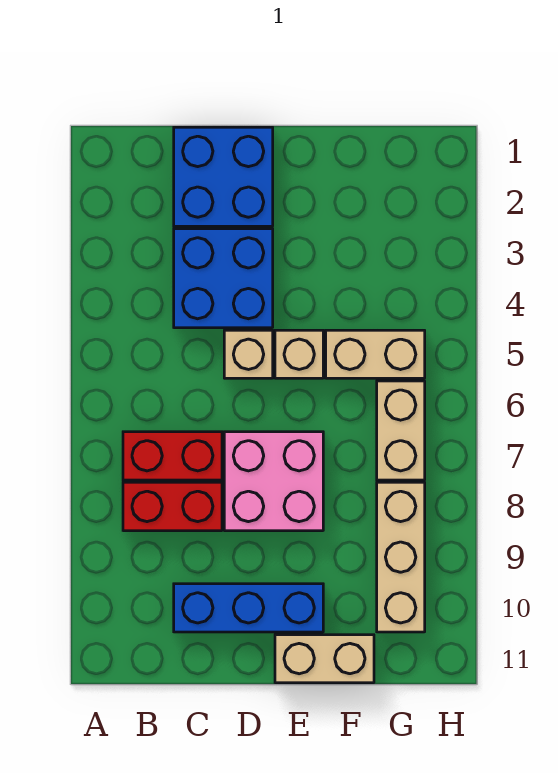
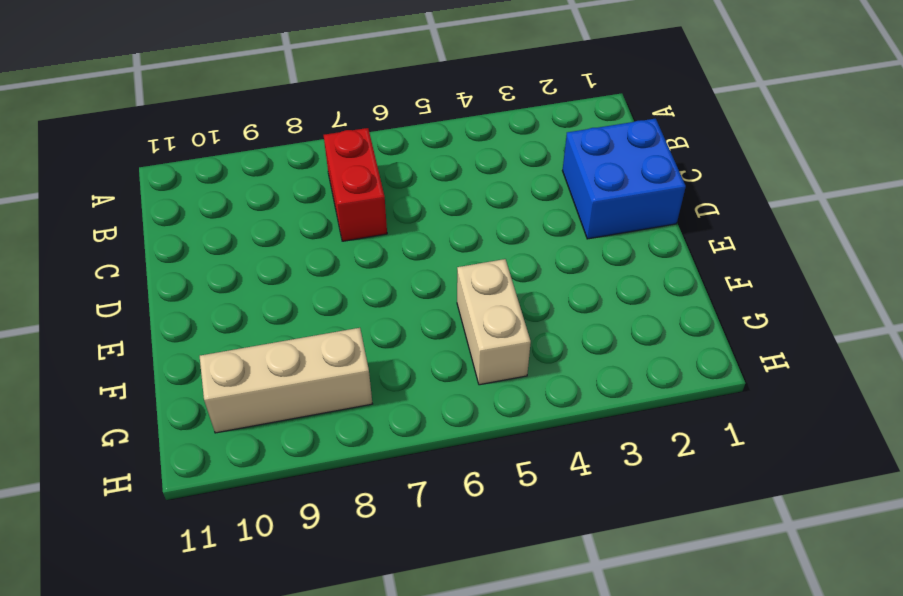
none -> red brick B8:C8 level 1
none -> blue brick C3:D4 level 1
none -> blue brick C10:E10 level 1

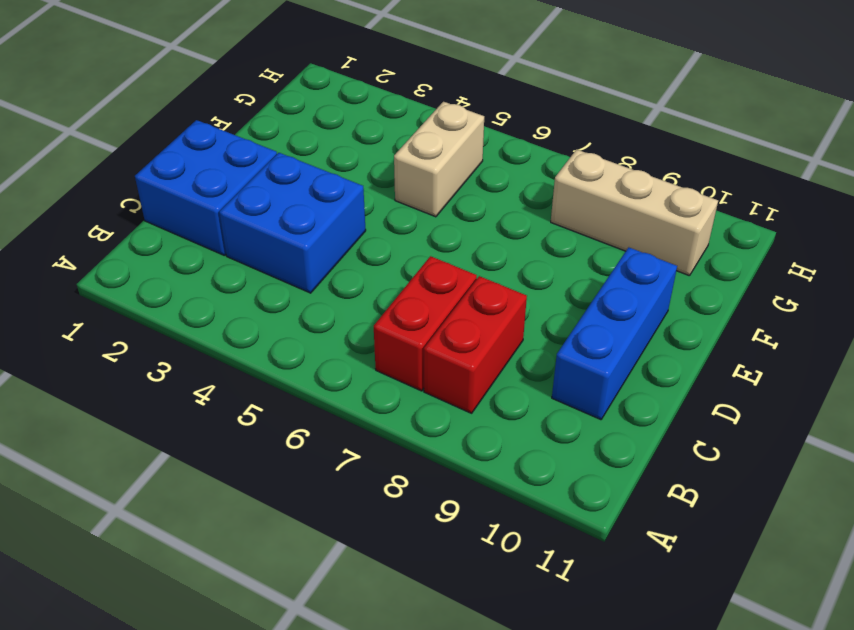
none -> tan brick D5 level 1
none -> pink brick D7:E8 level 1
none -> tan brick E5 level 1

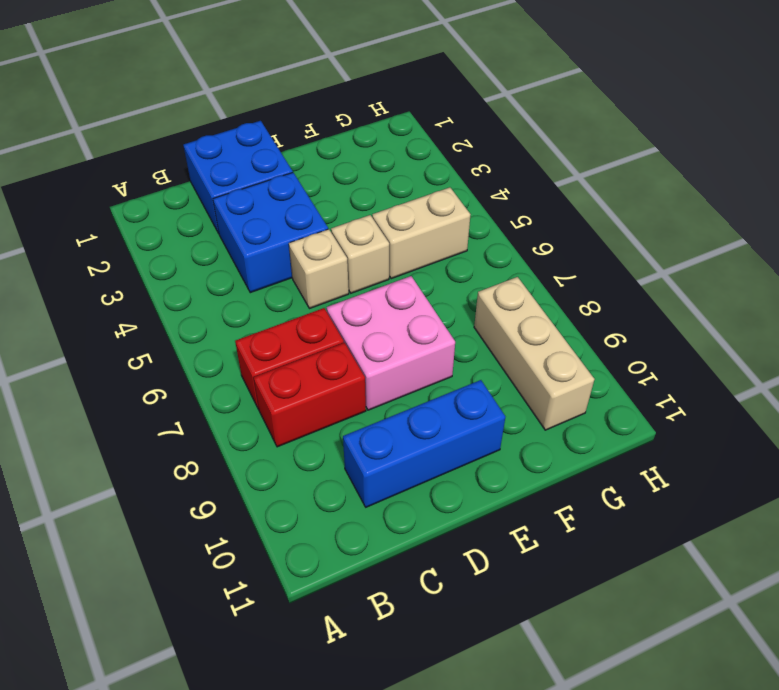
none -> tan brick E11:F11 level 1
none -> tan brick G6:G7 level 1

